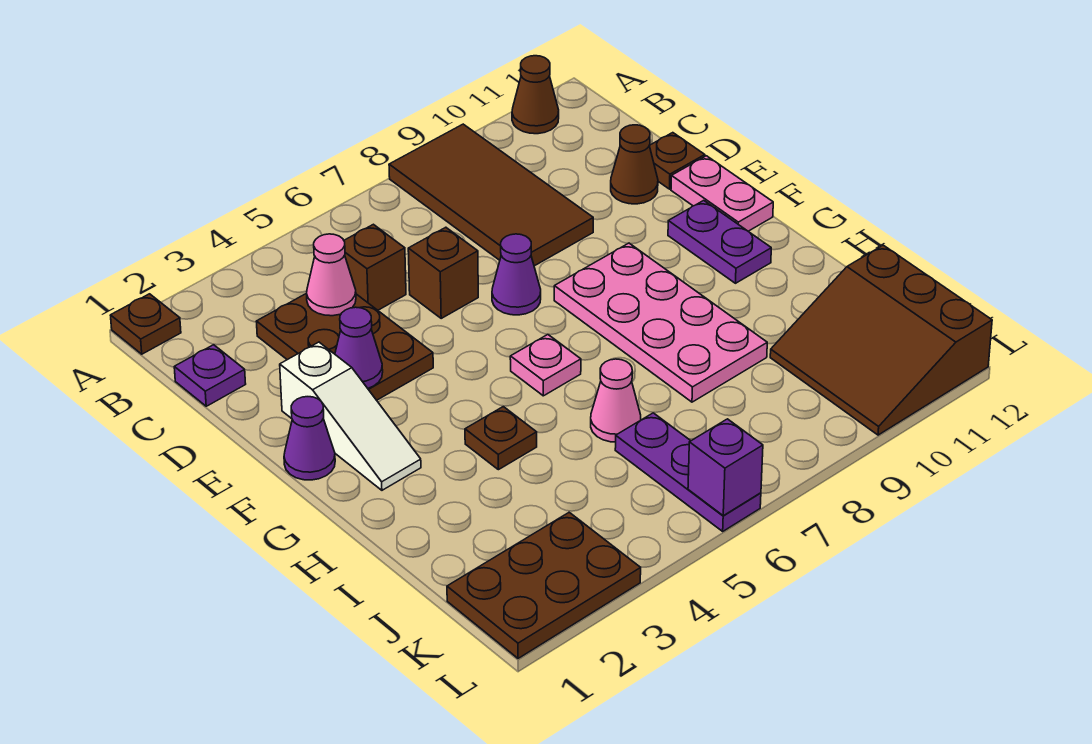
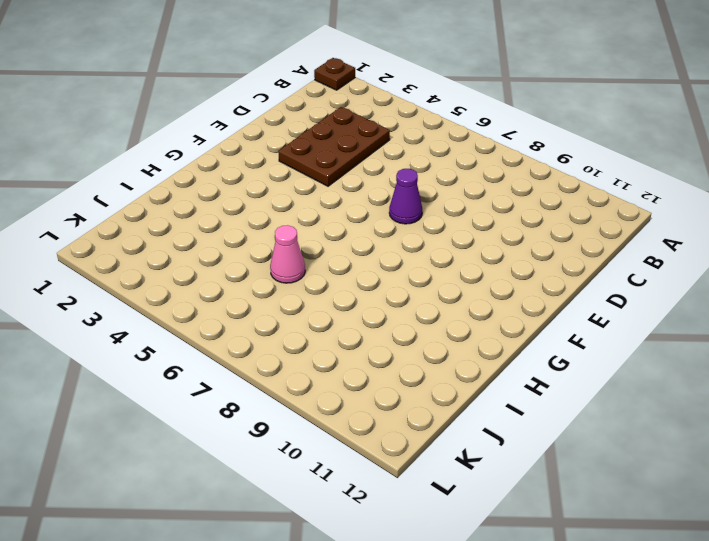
none -> brown tile A8:D9 level 1
none -> brown cone A11 level 1
none -> purple plate C1 level 1

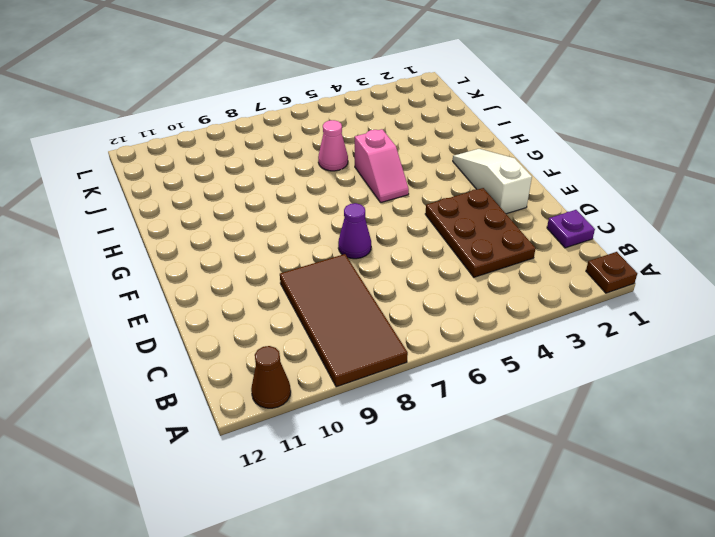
pink slope G5:H5 level 1 top H -> none
none -> brown brick C5 level 1
none -> brown brick D6 level 1
none -> brown cone D11 level 1

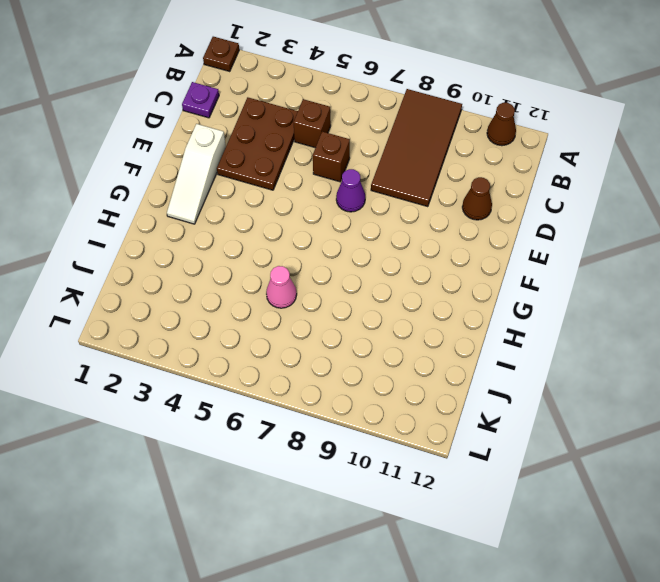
none -> brown plate D12 level 1
none -> pink plate E12:F12 level 1
none -> purple cone F1 level 1

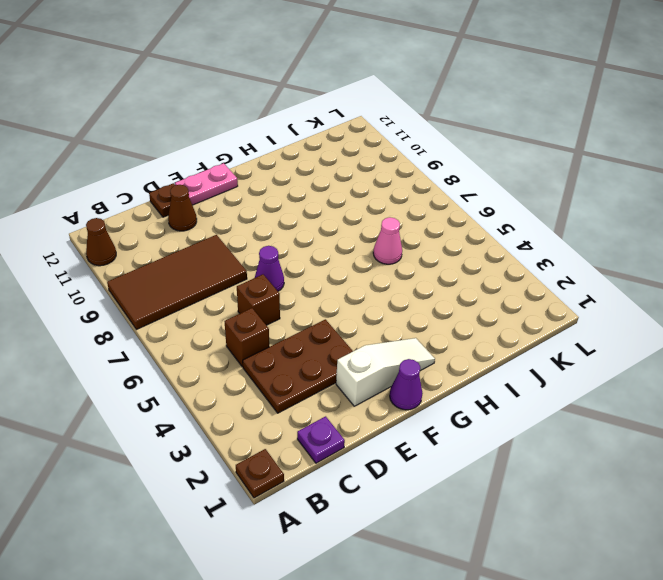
none -> pink plate F8:I9 level 1
none -> purple plate F11:G11 level 1
none -> pink plate G6 level 1

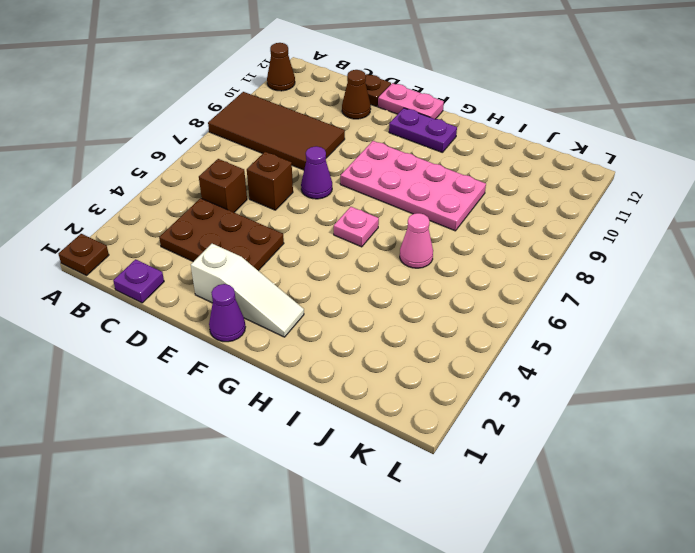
none -> brown plate H4 level 1
none -> purple plate J6:L6 level 1
none -> brown slope J10:L12 level 1 top 12

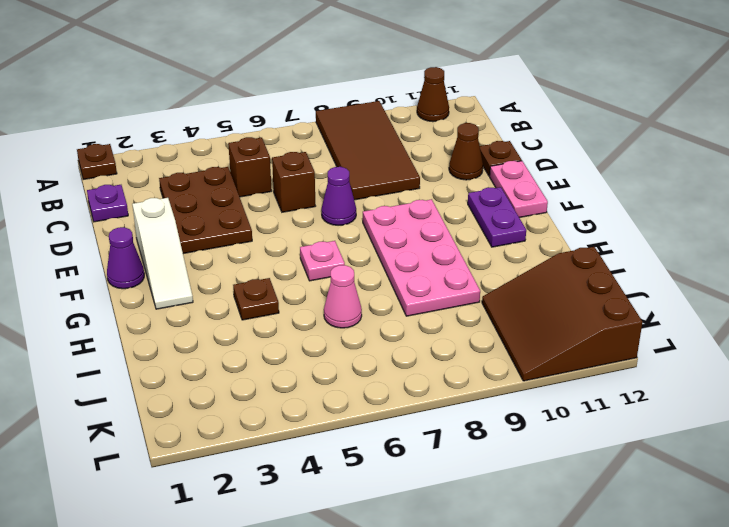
none -> purple plate J6:L6 level 1
none -> brown plate K1:L3 level 1
none -> pink cone C4 level 2

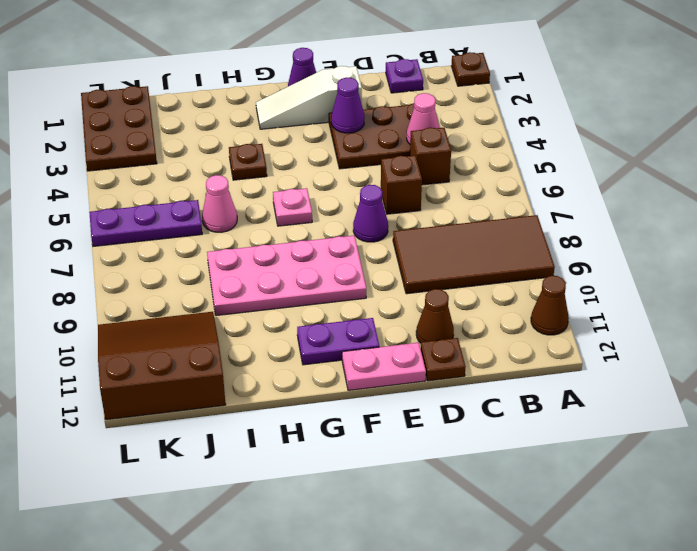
none -> purple brick L6 level 2

